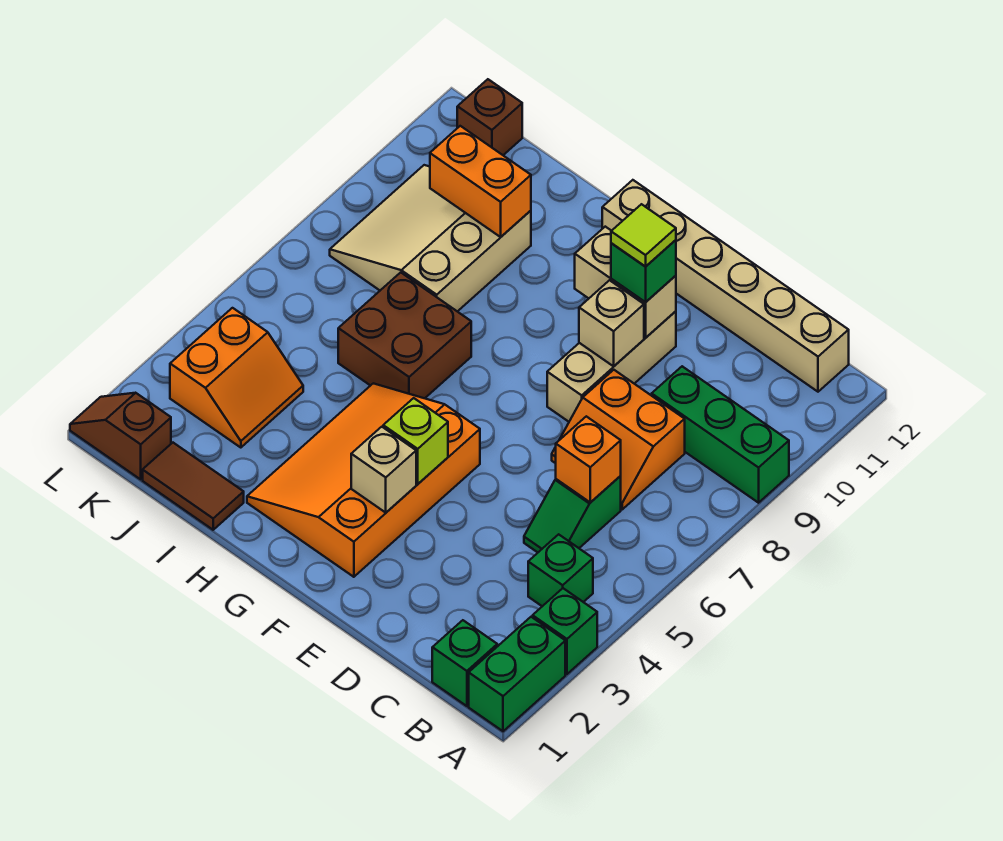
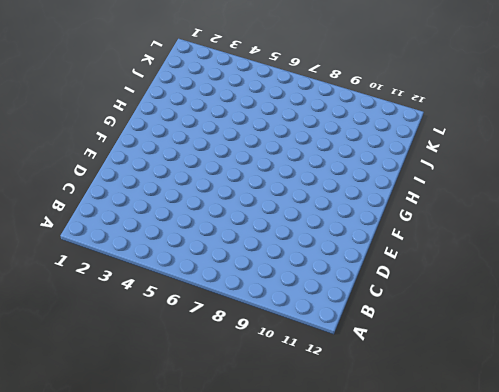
none -> green brick A1:A2 level 1
none -> green brick A3 level 1
none -> green brick A9:C9 level 1

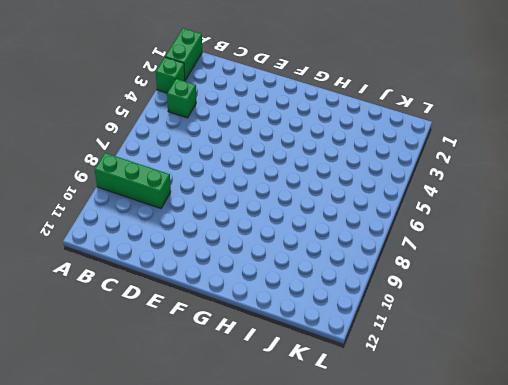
none -> green brick B1 level 1
none -> tan brick B12:G12 level 1
none -> green slope C5:C6 level 1 top 6

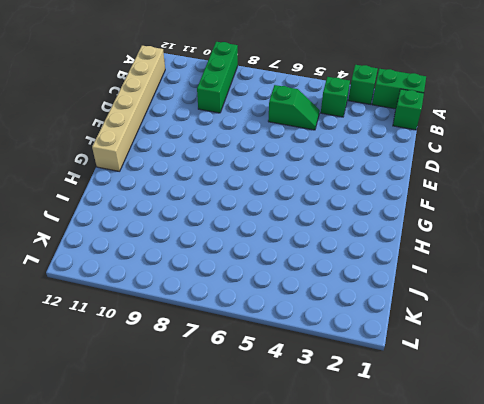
none -> orange slope C7:D8 level 1 top 8
none -> tan brick E8:E10 level 1
none -> orange slope F2:H5 level 1 top F

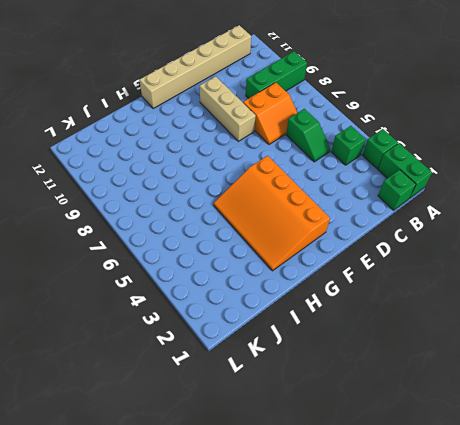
none -> brown brick H6:I7 level 1
none -> brown tile I1:J1 level 1
none -> tan slope I8:K10 level 1 top I

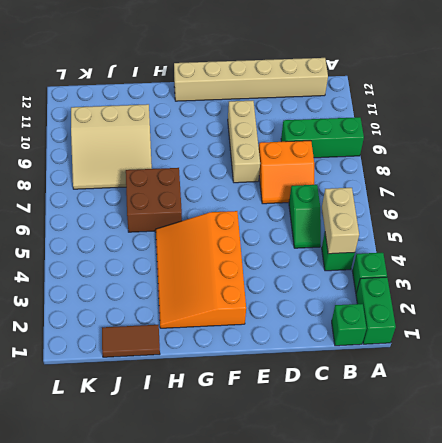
tan brick B4:B5 level 2 -> tan brick E10:F10 level 2
tan slope I8:K10 level 1 top 10 -> tan slope I8:K10 level 1 top I
none -> orange slope J3:K4 level 1 top K
none -> brown slope K1:L1 level 1 top K
none -> brown brick K12 level 1

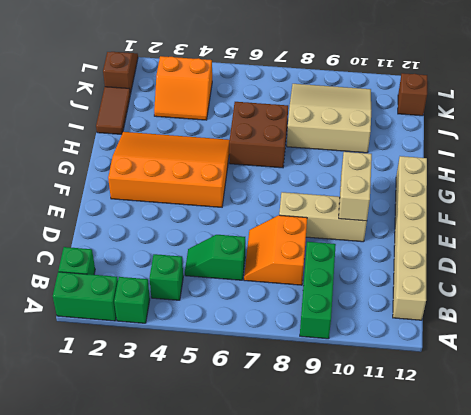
none -> orange brick C6 level 2
none -> tan brick E9 level 2
none -> tan brick F3 level 2

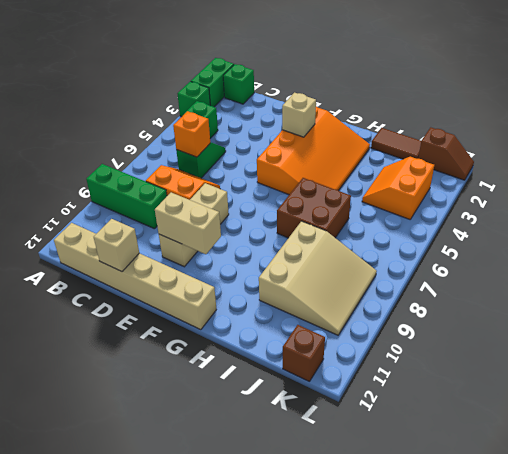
tan brick D12 level 2 -> tan brick E9 level 2
none -> lime brick F4 level 2
none -> orange brick I10:J10 level 2
none -> green brick E10 level 3

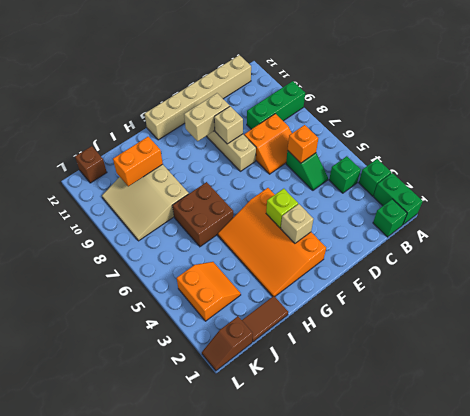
none -> green brick E10 level 3
none -> lime tile E10 level 4

